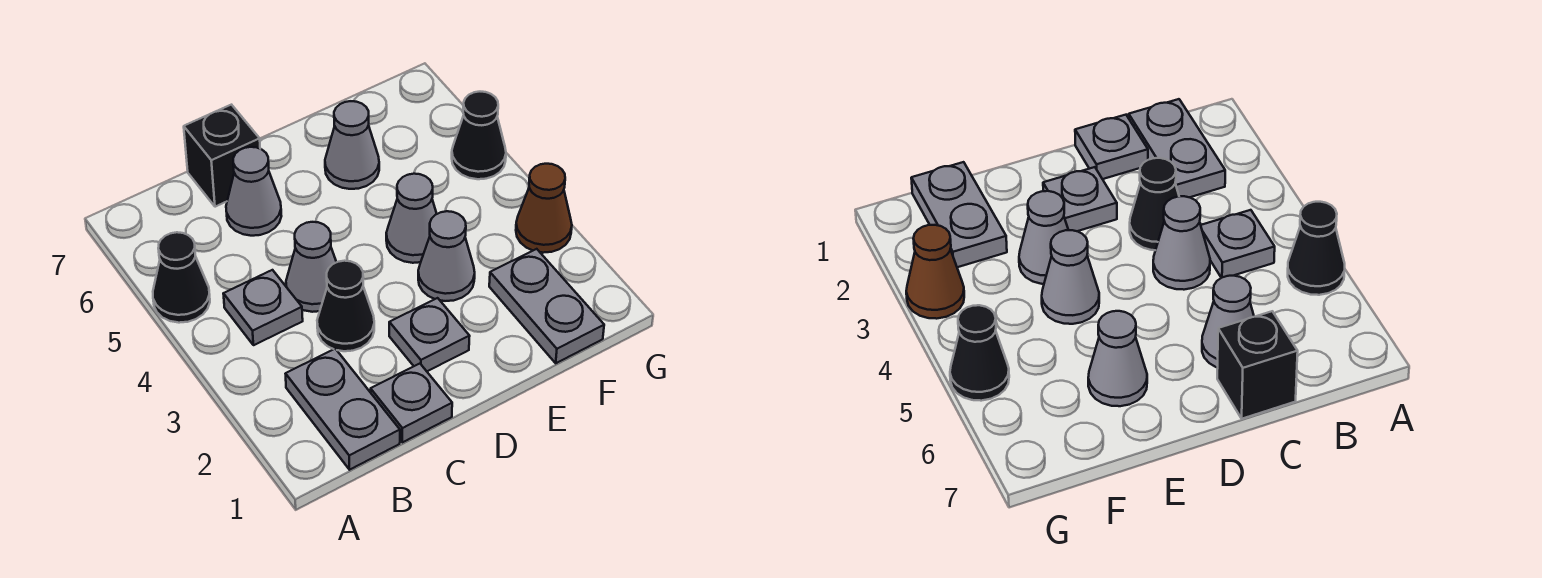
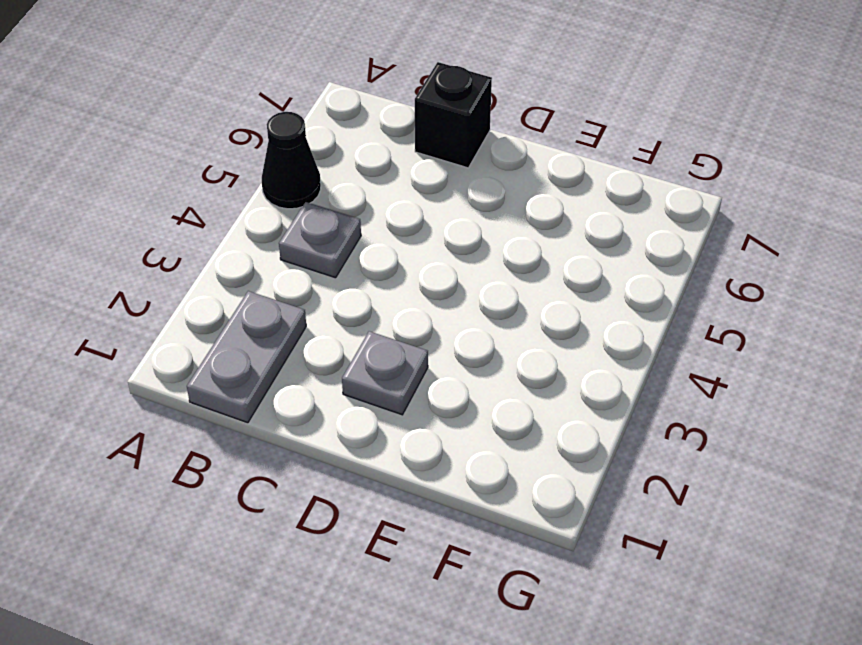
none -> grey plate C1 level 1
none -> black cone C3 level 1
none -> grey cone C4 level 1

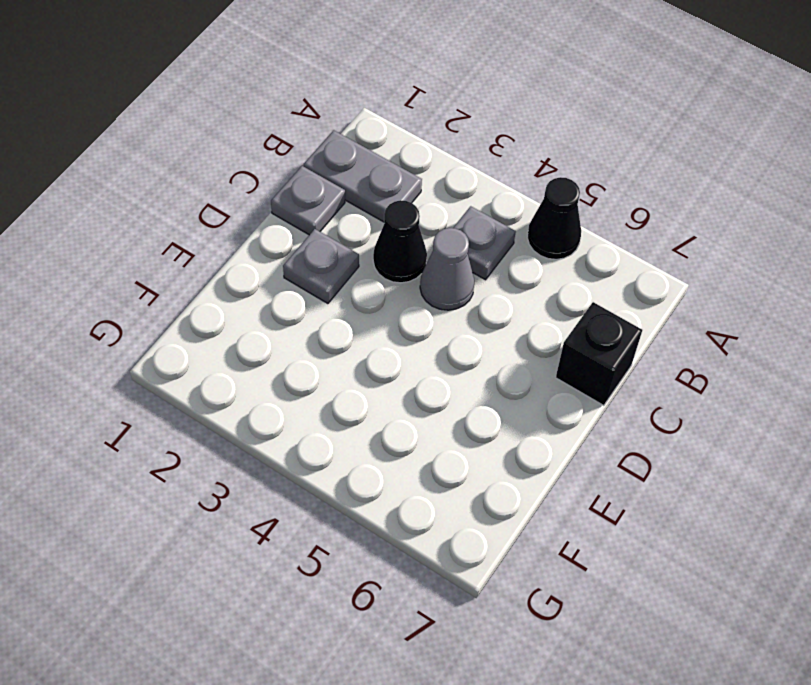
none -> grey cone C6 level 1
none -> grey cone E3 level 1
none -> grey cone E4 level 1

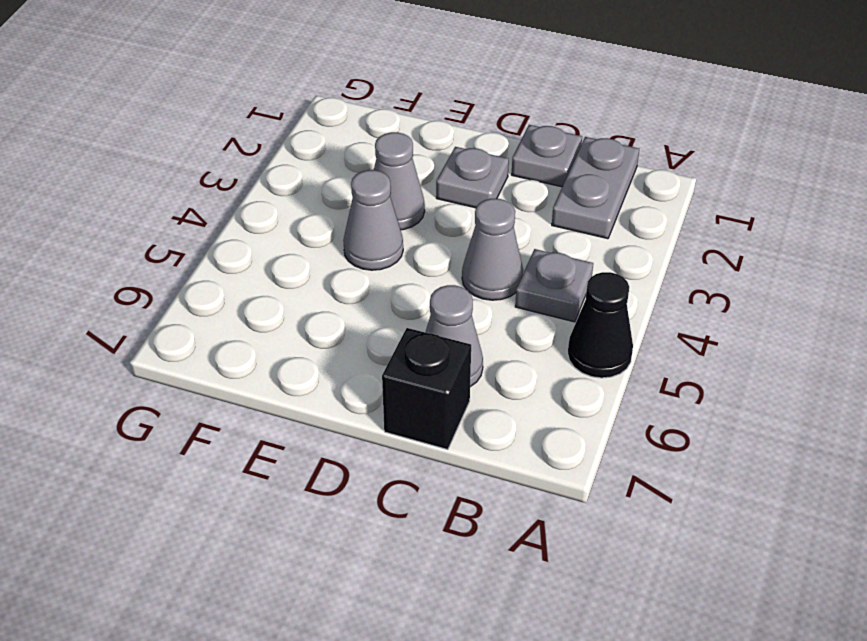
none -> black cone C3 level 1
none -> grey cone E6 level 1
none -> grey plate F1:F2 level 1

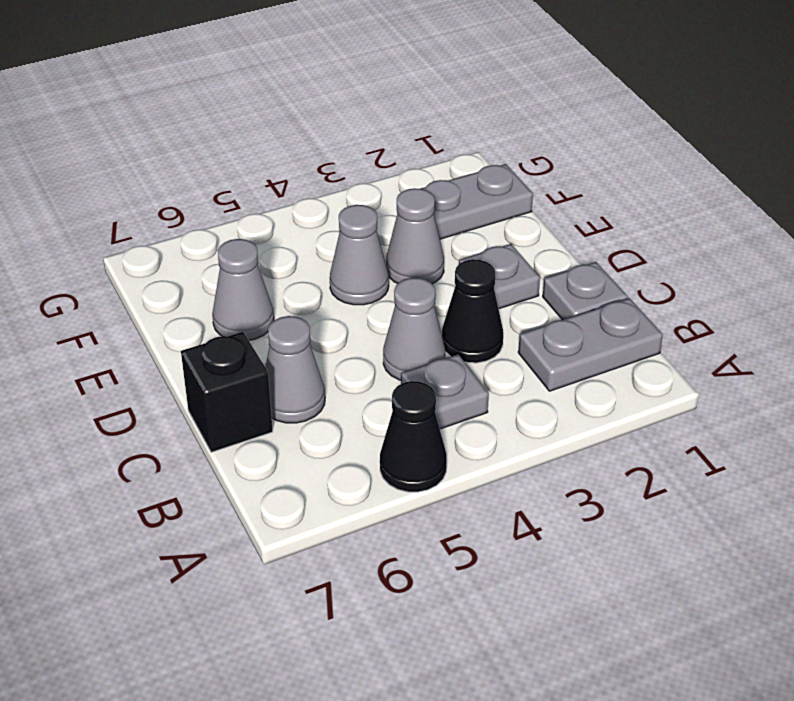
none -> brown cone G3 level 1
none -> black cone G5 level 1

